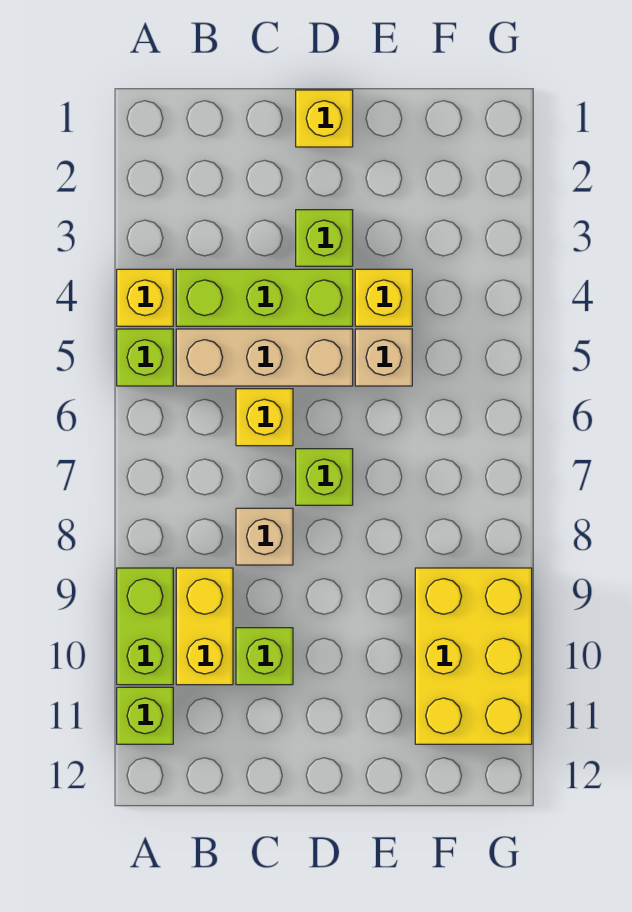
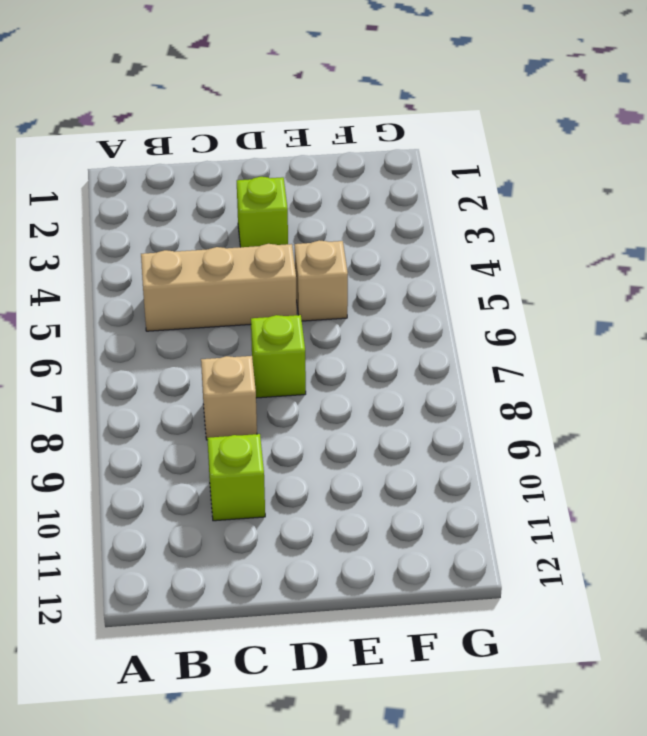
none -> yellow brick A4 level 1
none -> lime brick A5 level 1
none -> lime brick A9:A10 level 1

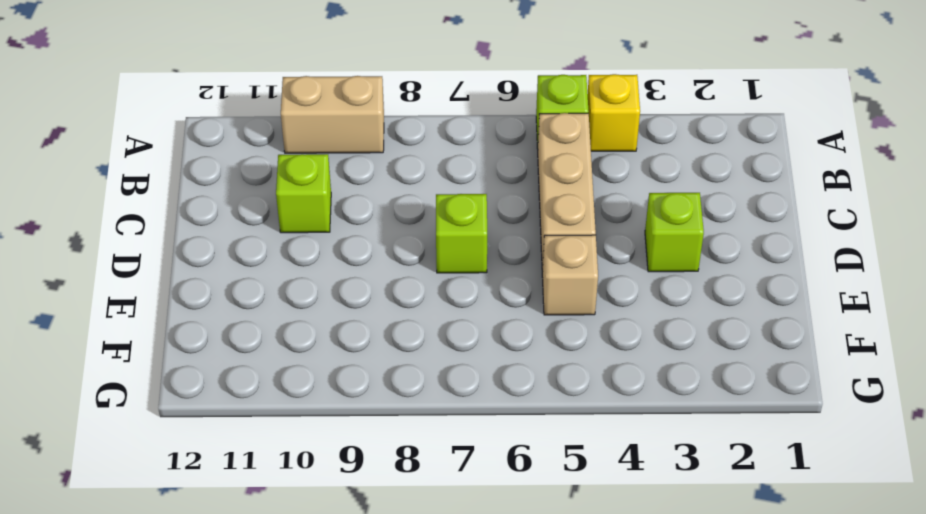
tan brick A9:A10 level 1 -> lime brick A9:A10 level 1
none -> lime brick A11 level 1
none -> lime brick B4:D4 level 1
none -> yellow brick B9:B10 level 1

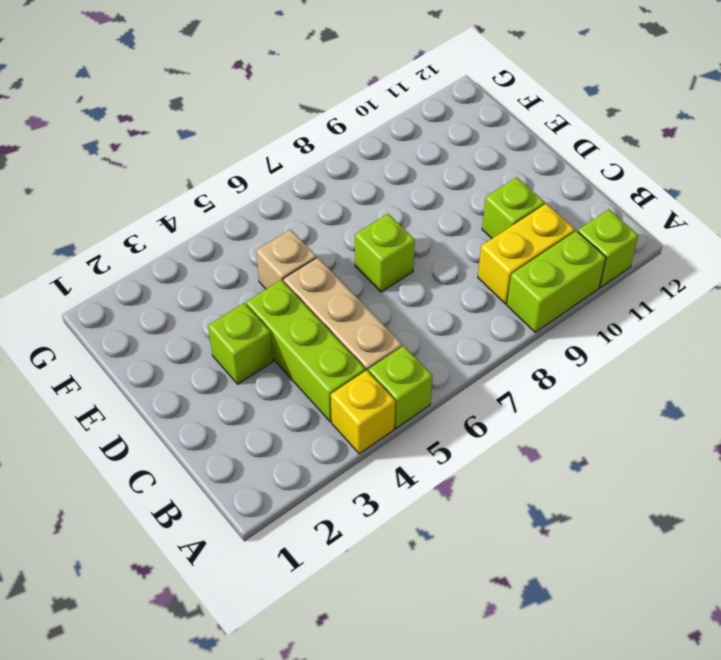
none -> yellow brick C6 level 1
none -> tan brick C8 level 1
none -> yellow brick D1 level 1

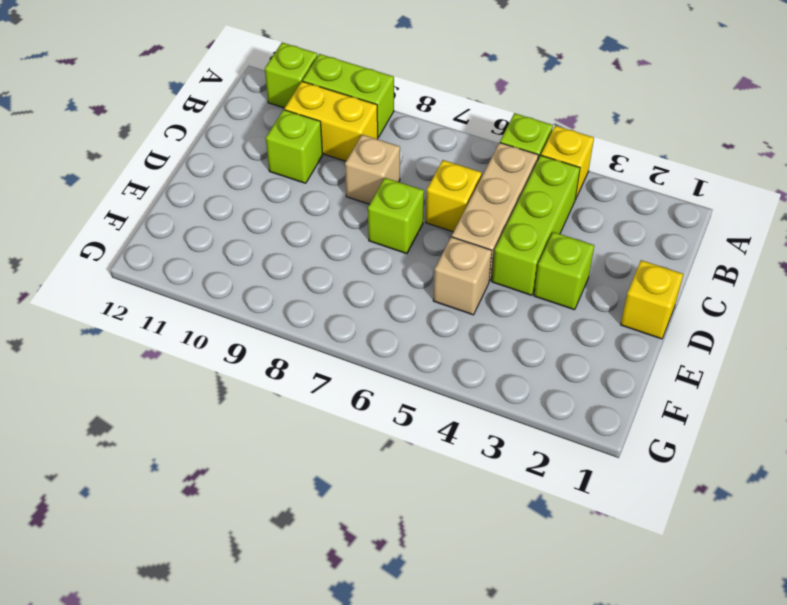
none -> yellow brick E4 level 1
none -> yellow brick F9:G11 level 1

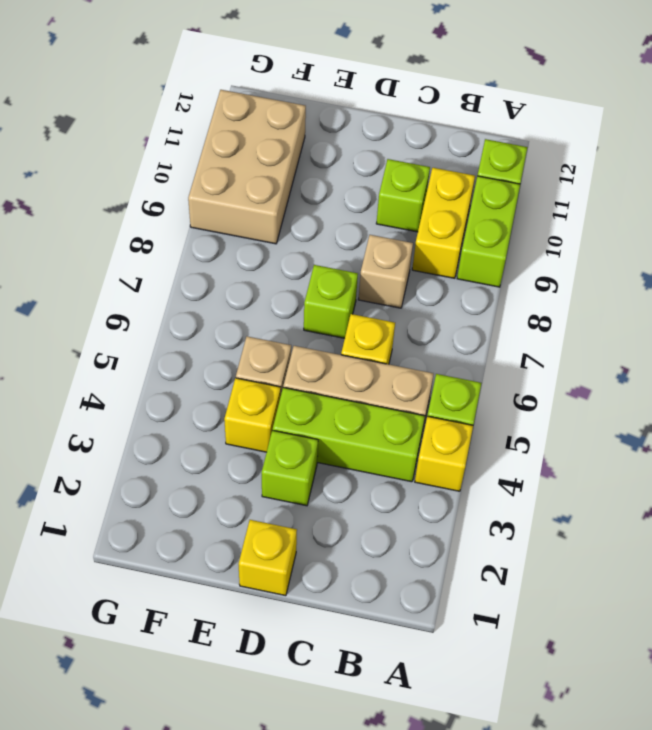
tan brick F9:G11 level 1 -> yellow brick F9:G11 level 1

